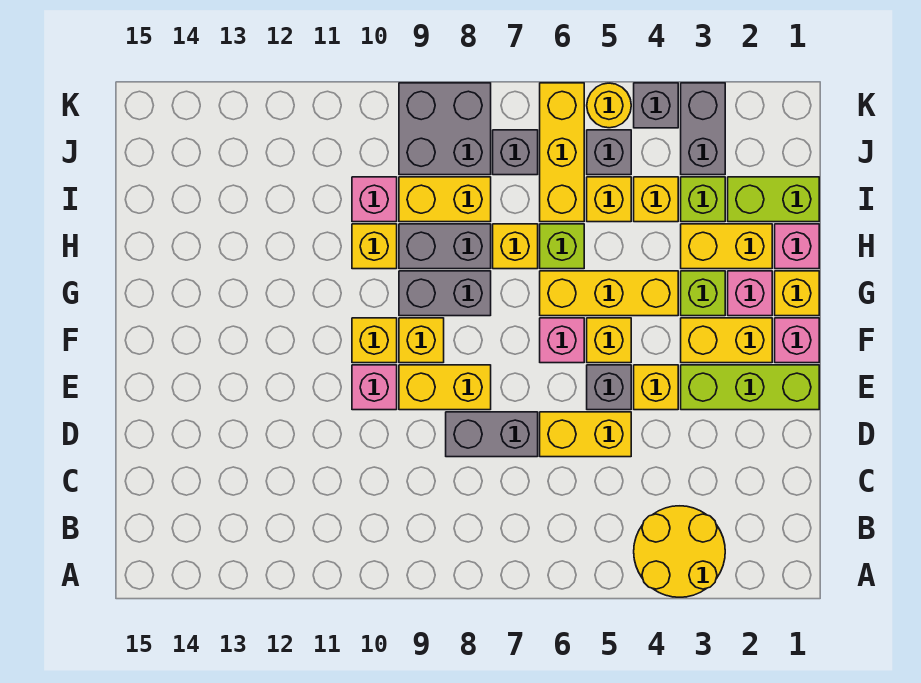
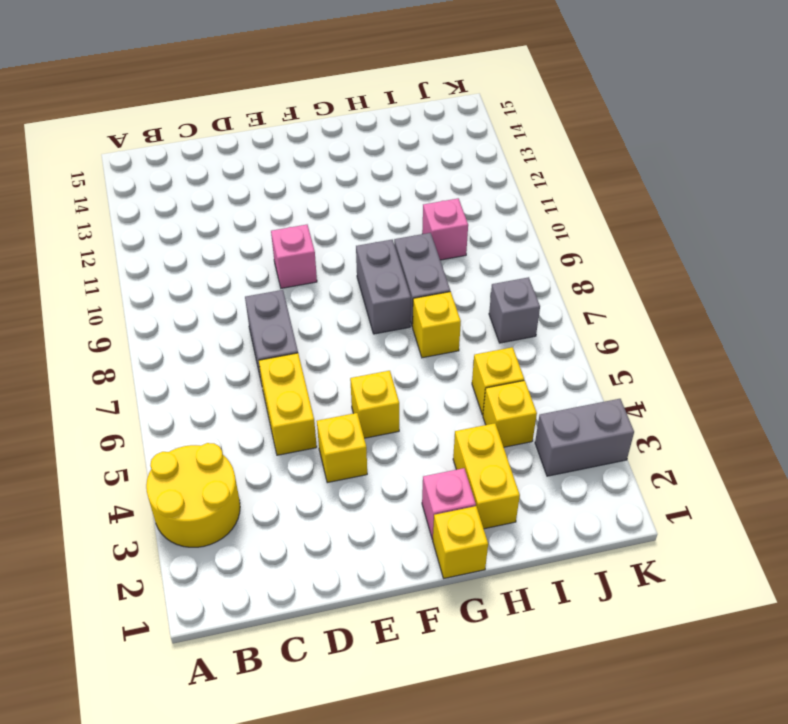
none -> lime brick E1:E3 level 1
none -> grey brick E5 level 1
none -> yellow brick E8:E9 level 1
none -> pink brick F1 level 1

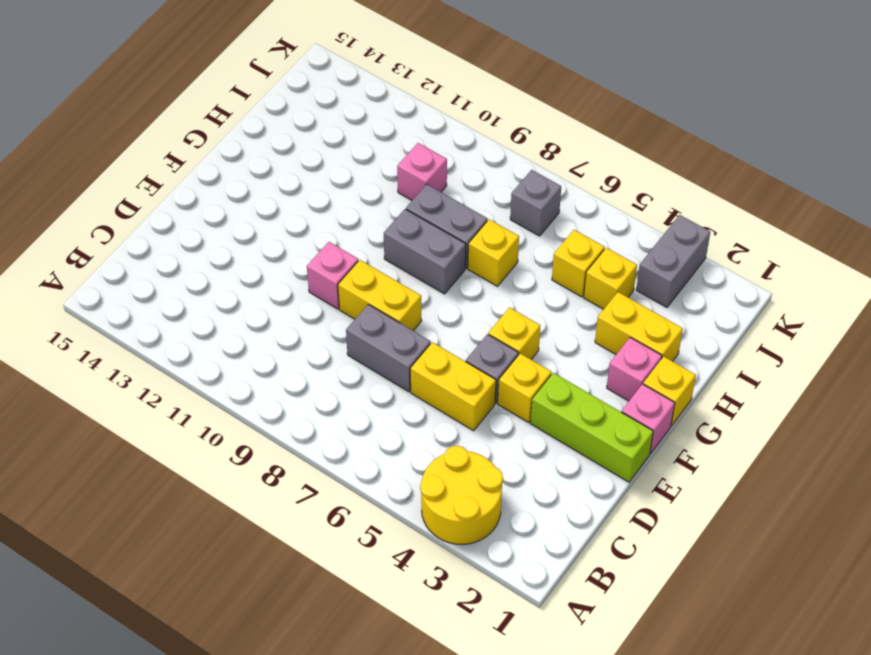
none -> yellow brick F2:F3 level 1
none -> pink brick F6 level 1
none -> yellow brick F9 level 1
none -> yellow brick F10 level 1

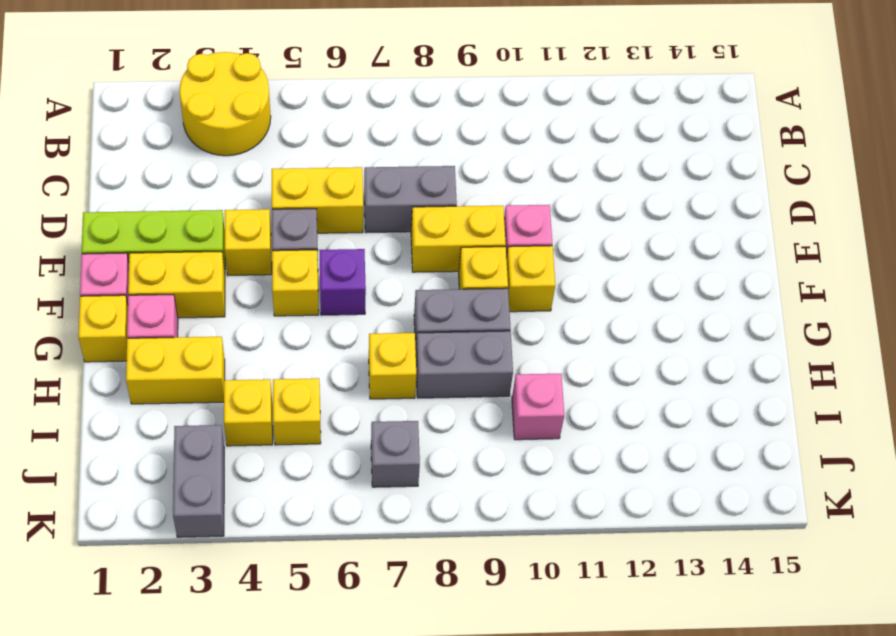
purple brick F6 level 1 -> pink brick F6 level 1
none -> lime brick G3 level 1
none -> yellow brick G4:G6 level 1
none -> pink brick H1 level 1
none -> lime brick H6 level 1

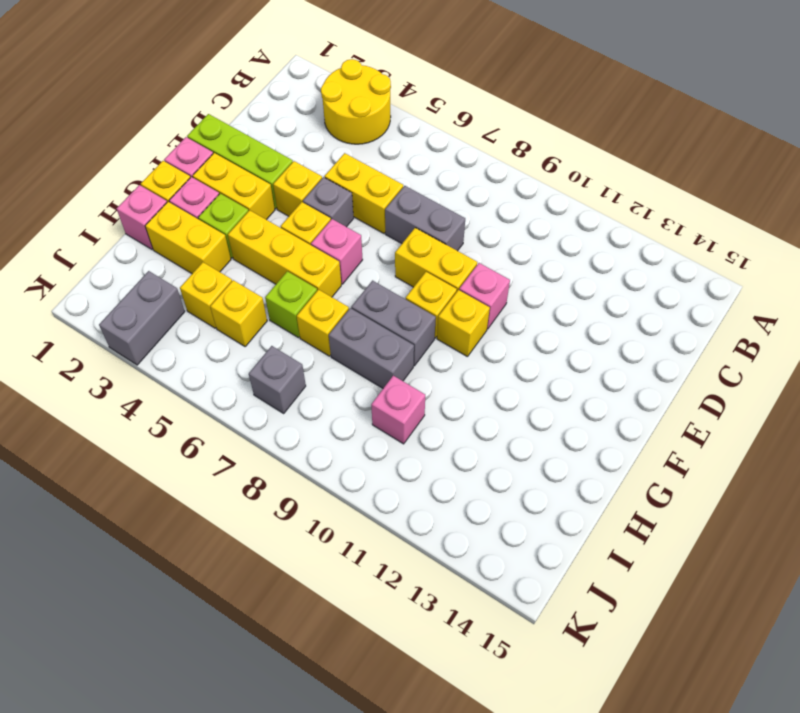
none -> yellow brick H10 level 1
none -> lime brick I1:I2 level 1
none -> lime brick I3 level 1
none -> yellow brick I6:K6 level 1

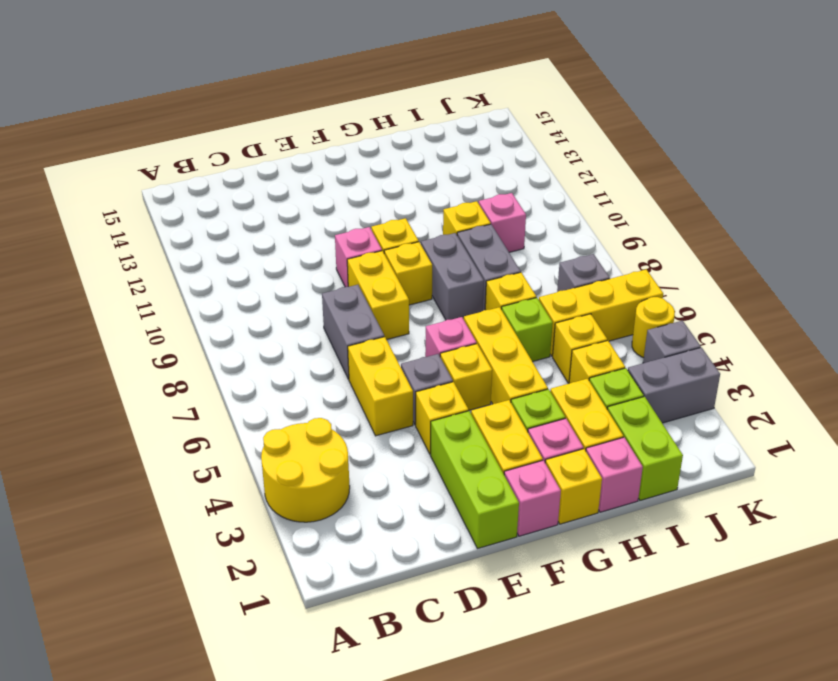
none -> yellow brick I8:I9 level 1
none -> grey brick J5 level 1
none -> grey brick J8:K9 level 1

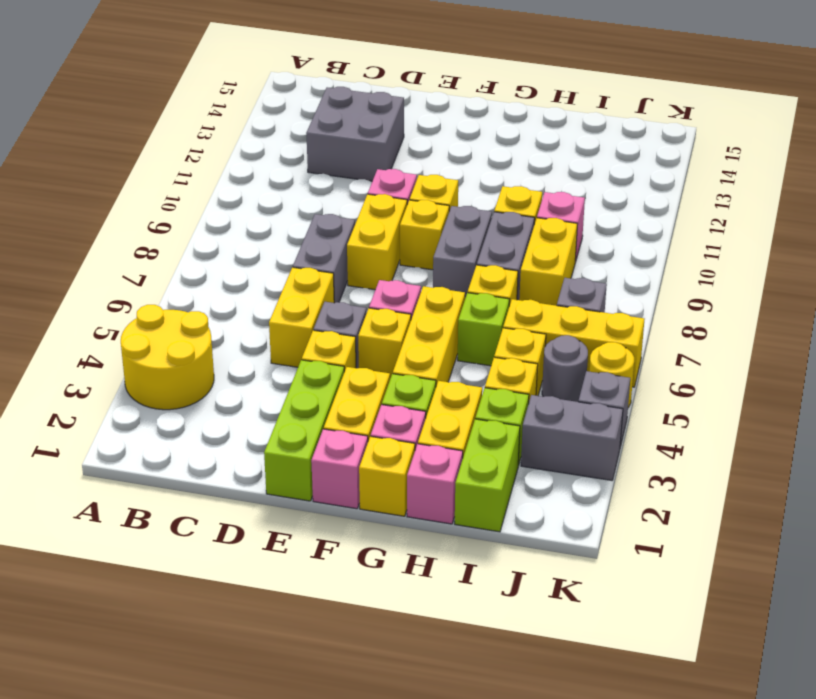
grey brick C12:D13 level 1 -> grey brick J8:K9 level 1
grey round brick J5 level 1 -> grey brick J5 level 1

